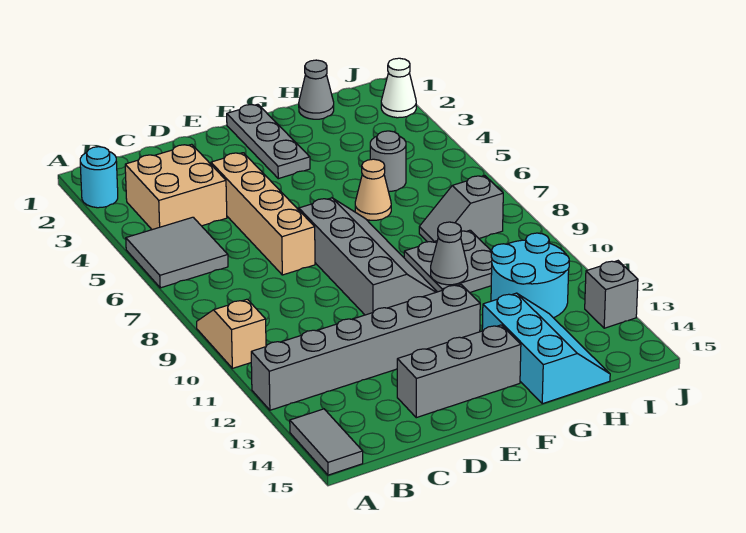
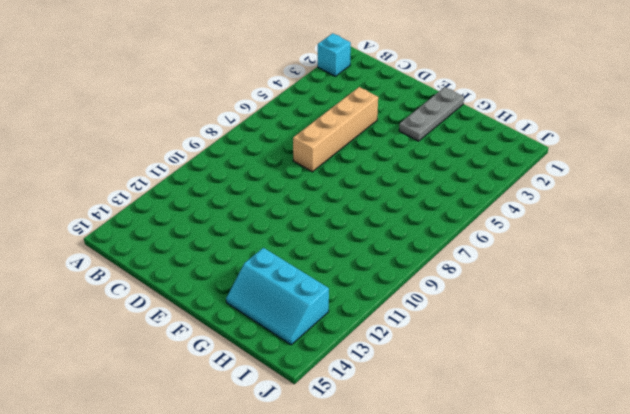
cyan brick A2 level 1 -> cyan round brick A2 level 1
cyan slope G13:I14 level 1 top 13 -> cyan slope G13:H15 level 1 top G
none -> grey tile A5:B6 level 1
none -> tan slope A9:A10 level 1 top 10
none -> grey brick A12:F12 level 1

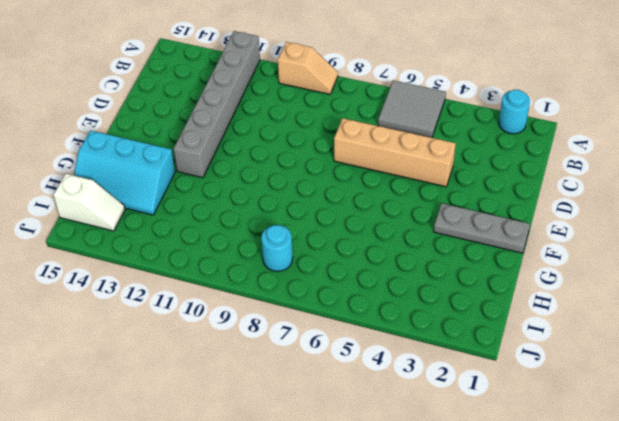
cyan round brick I8 level 1 -> grey slope H8:I8 level 1 top I
white slope I14:I15 level 1 top 15 -> none
none -> grey tile A14:A15 level 1
none -> tan brick B3:C4 level 1
none -> grey brick D14:F14 level 1

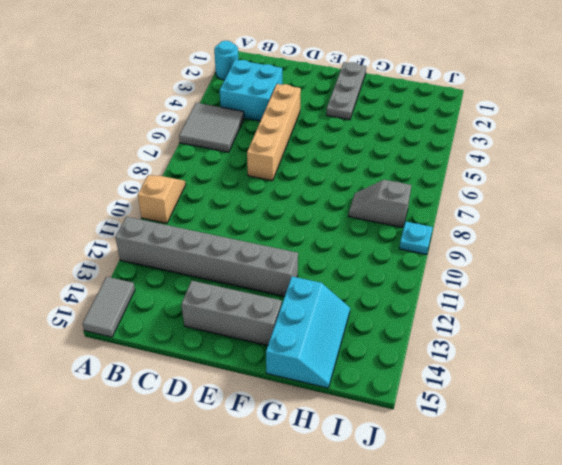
cyan brick B3:C4 level 1 -> tan brick B3:C4 level 1
cyan plate J9 level 1 -> none
none -> grey slope E7:F10 level 1 top E
none -> tan cone G6 level 1
none -> grey plate G9:H10 level 1

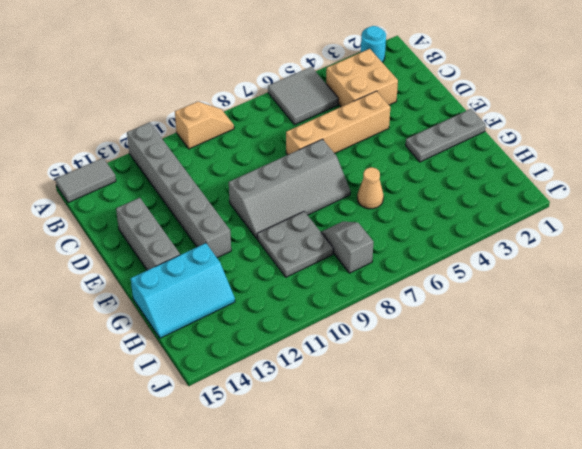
none -> grey cone H1 level 1
none -> grey round brick H5 level 1
none -> cyan round brick H11:I12 level 1

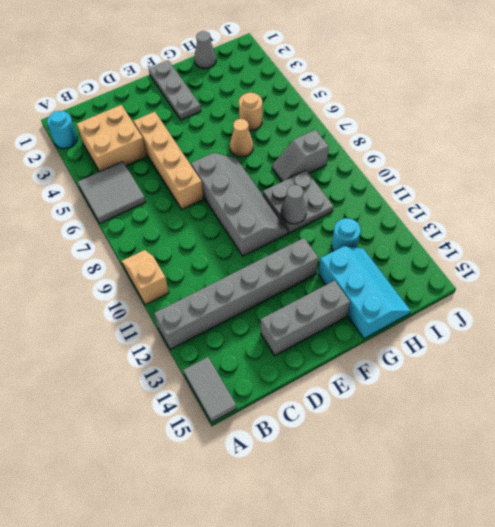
tan round brick H5 level 1 -> grey round brick H5 level 1
cyan round brick H12 level 1 -> cyan round brick H11:I12 level 1
none -> white cone J2 level 1
none -> grey brick J13 level 1

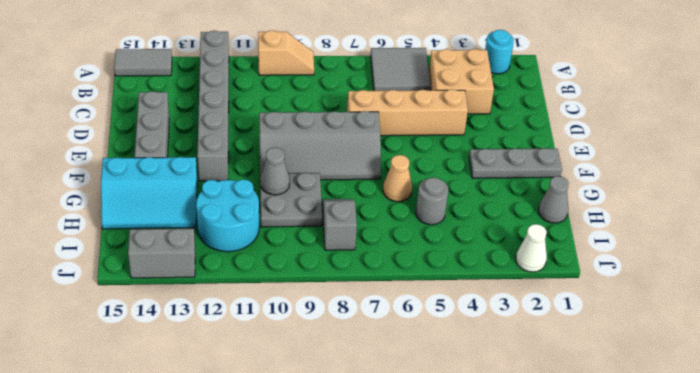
grey brick J13:J14 level 1 -> grey brick J13 level 1

